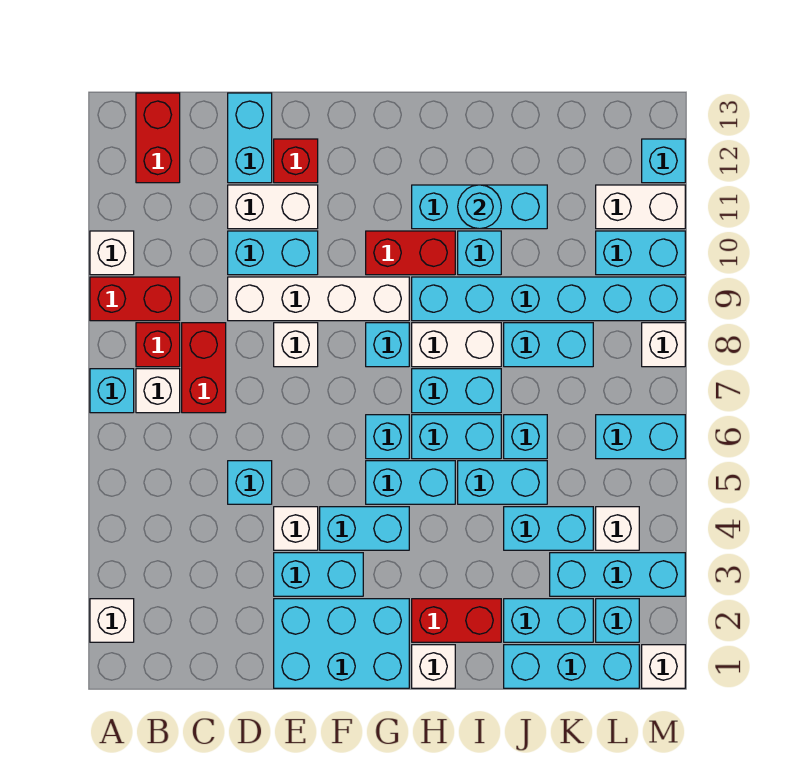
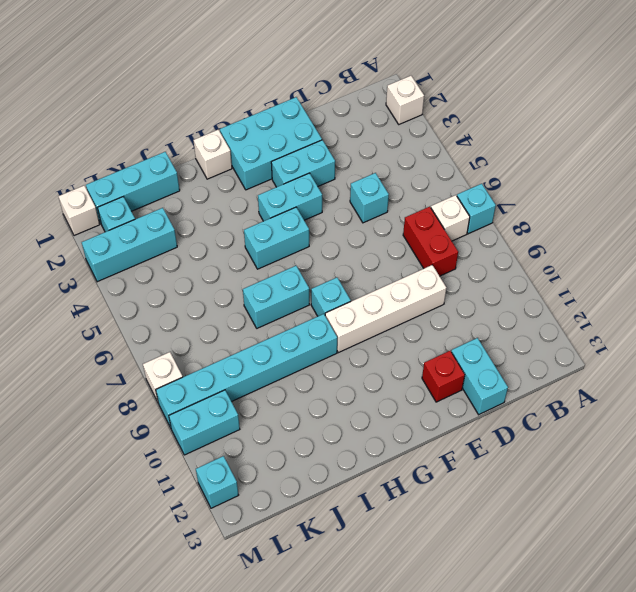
none -> red brick A9:B9 level 1
none -> white brick A10 level 1
none -> red brick B8 level 1
none -> red brick B12:B13 level 1

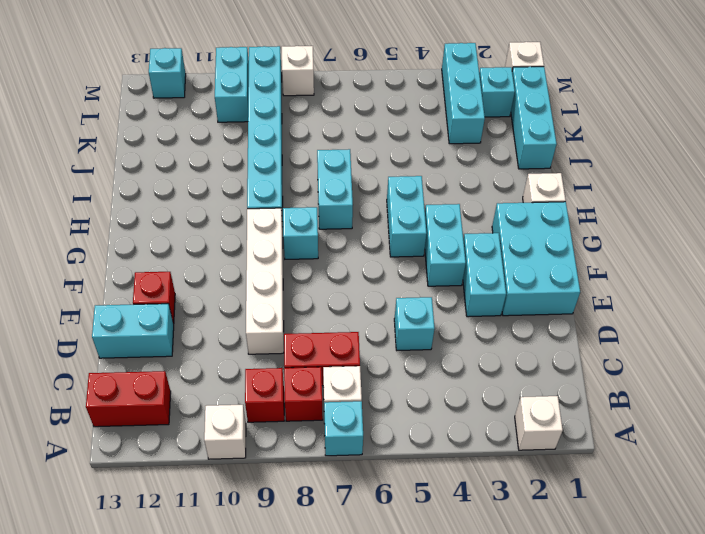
red brick B9 level 1 -> red brick A9:B9 level 1
none -> cyan brick D10:E10 level 1
none -> white brick D11:E11 level 1
none -> white brick E4 level 1
none -> white brick E8 level 1

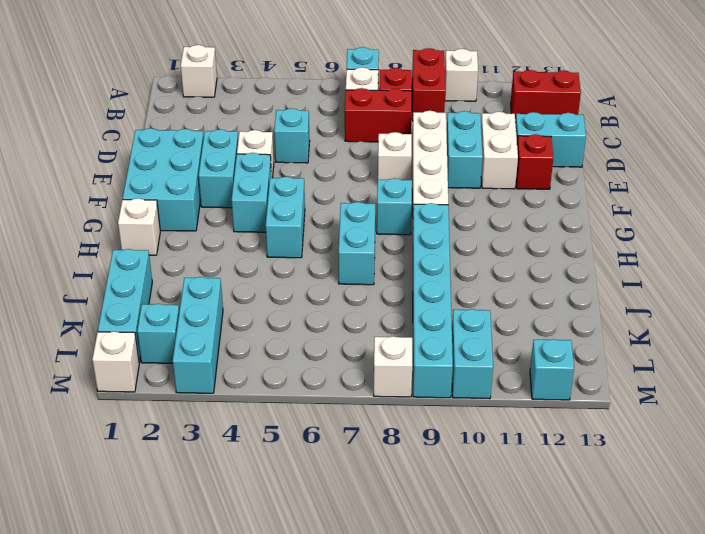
none -> cyan brick G6 level 1
none -> red brick G10:H10 level 1
none -> red brick H2:I2 level 1
none -> cyan brick H6:I6 level 1

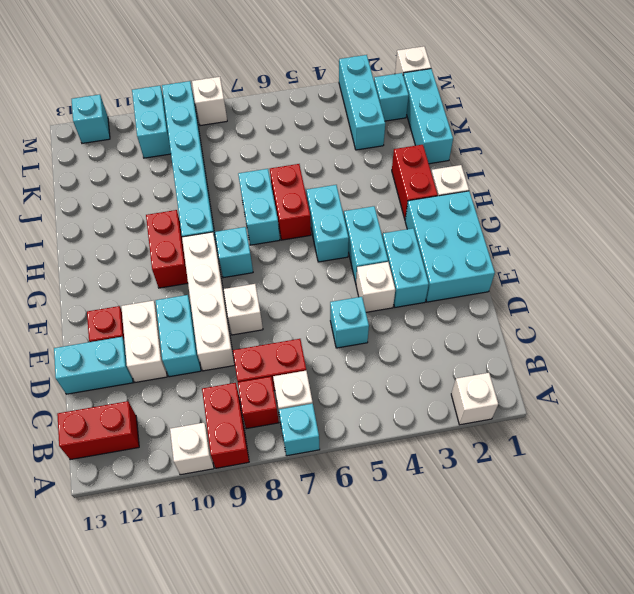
red brick H6:I6 level 1 -> cyan brick H6:I6 level 1
none -> cyan brick G6 level 1
none -> white brick H8:I8 level 1
none -> cyan brick H11:J11 level 1
none -> cyan brick I5:J5 level 1

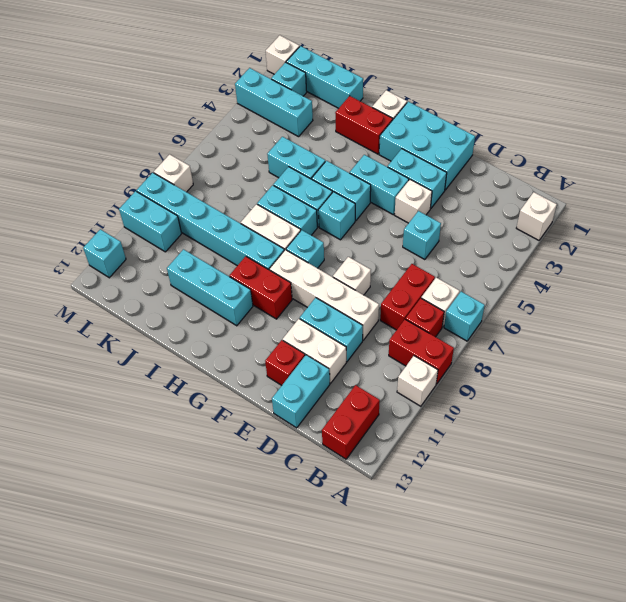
none -> cyan brick I10 level 1
none -> cyan brick J2:K2 level 1
none -> cyan brick J4:K4 level 1
none -> cyan brick J6 level 1

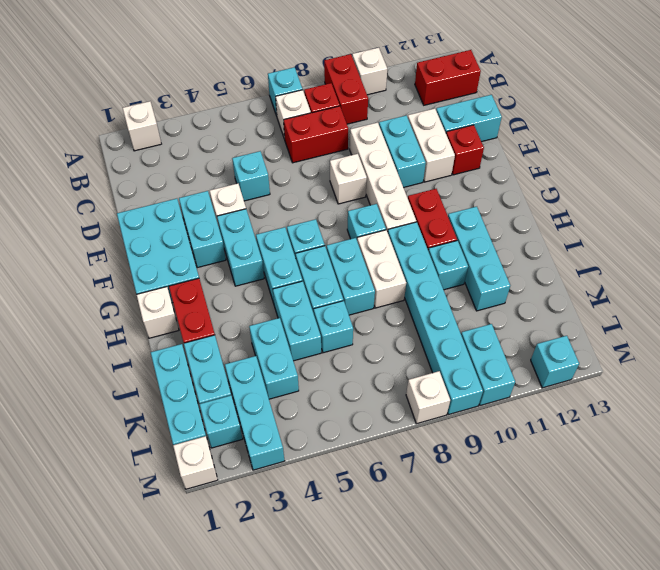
none -> cyan brick J8:K8 level 1
none -> white brick L4 level 1
none -> cyan brick L6:M6 level 1
none -> white brick L11:M11 level 1

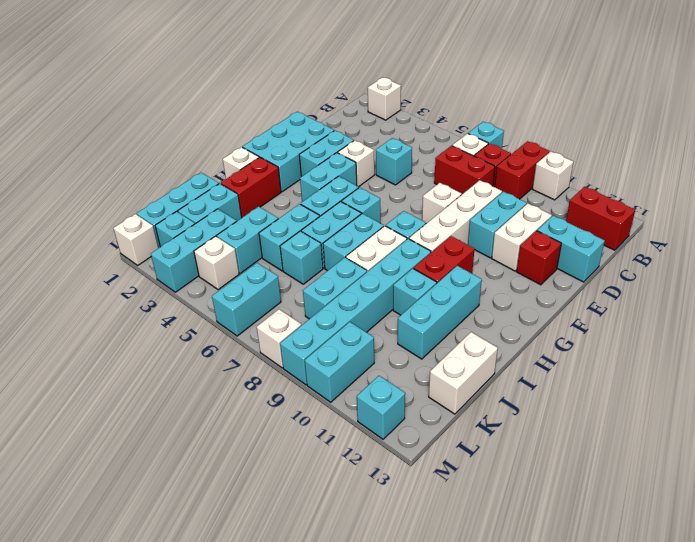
white brick J13:K13 level 1 -> white brick L11:M11 level 1
none -> cyan round brick I11 level 2

